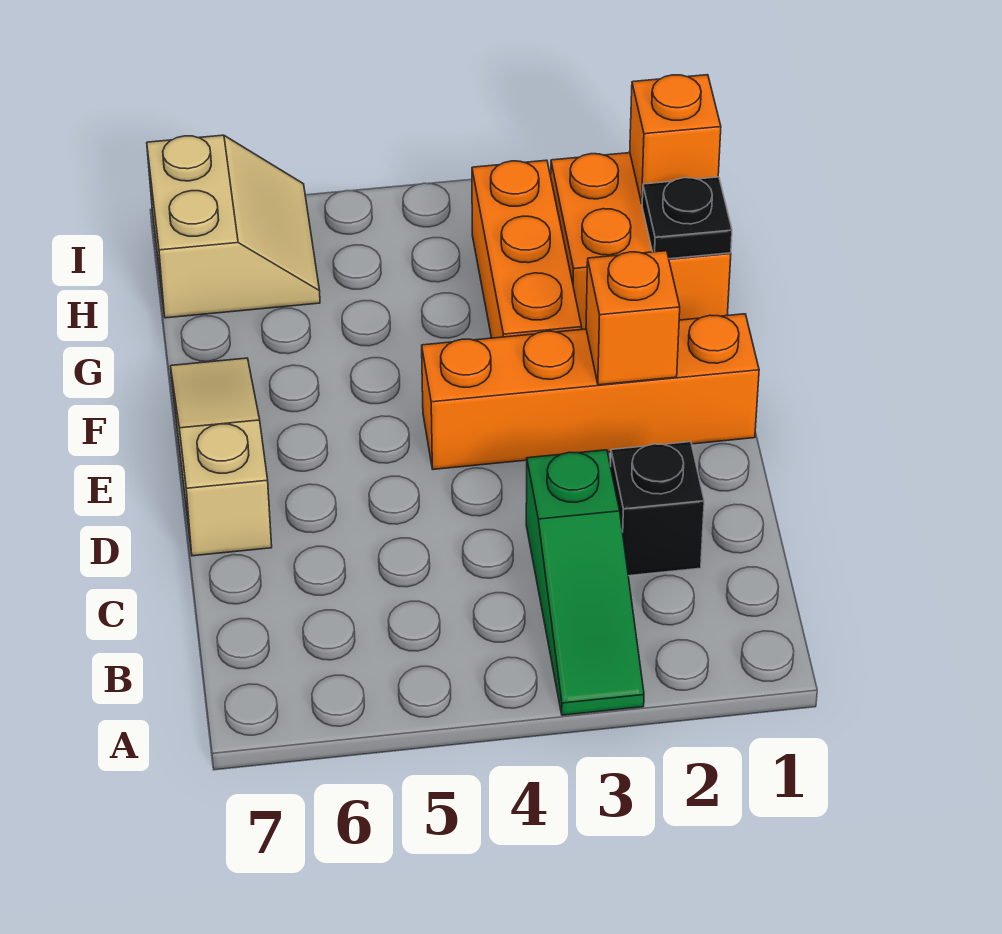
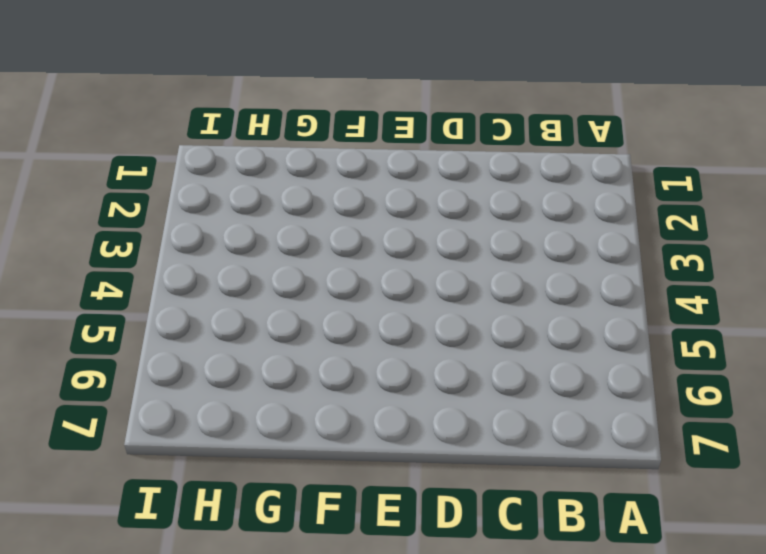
none -> green slope A3:C3 level 1 top C
none -> black brick C2 level 1

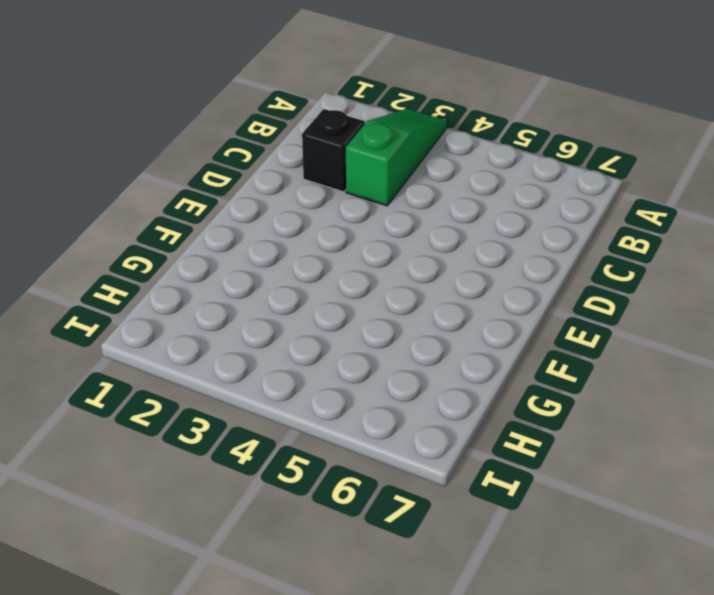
none -> tan slope D7:F7 level 1 top D
none -> orange brick E1:E4 level 1

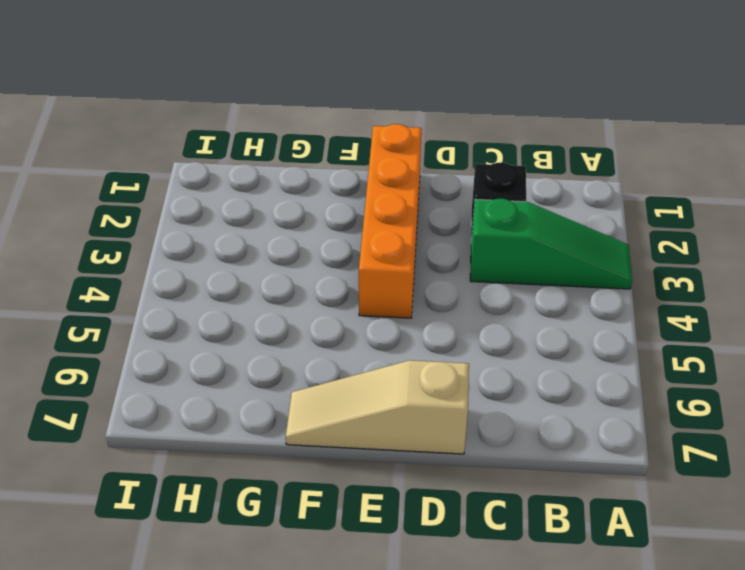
none -> orange brick F3:H3 level 1
none -> orange brick G1:H2 level 1

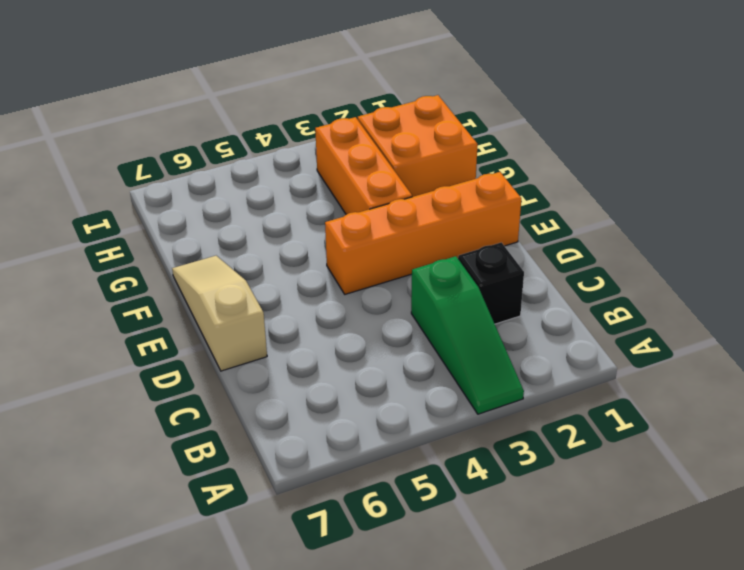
none -> tan slope H6:I7 level 1 top 7
none -> orange brick E2 level 2

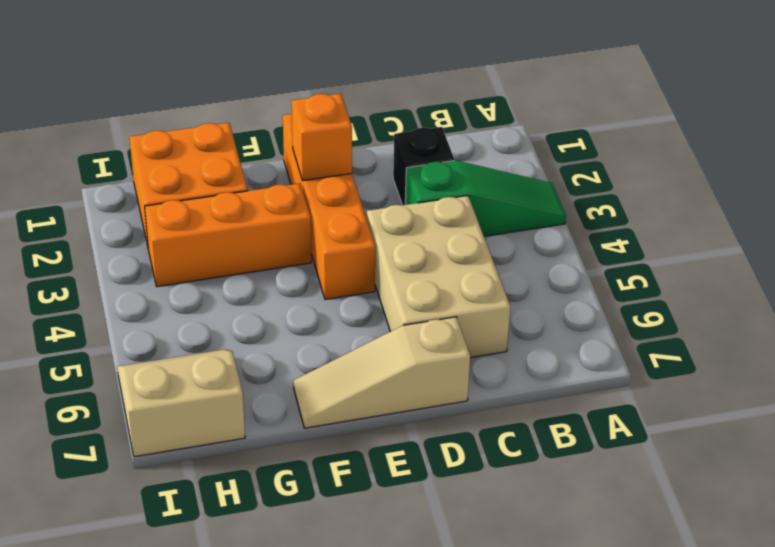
tan brick C4:D6 level 1 -> none
none -> black plate G1 level 2
none -> orange brick H1 level 2

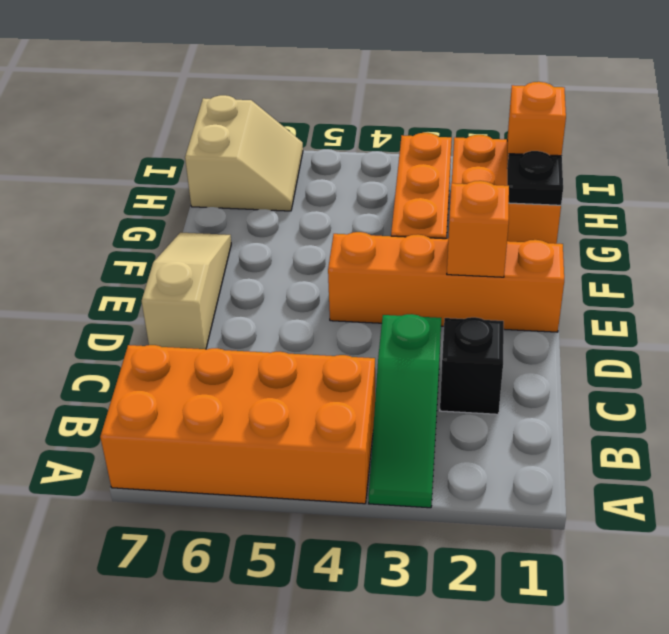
orange brick A4:B7 level 1 -> none

